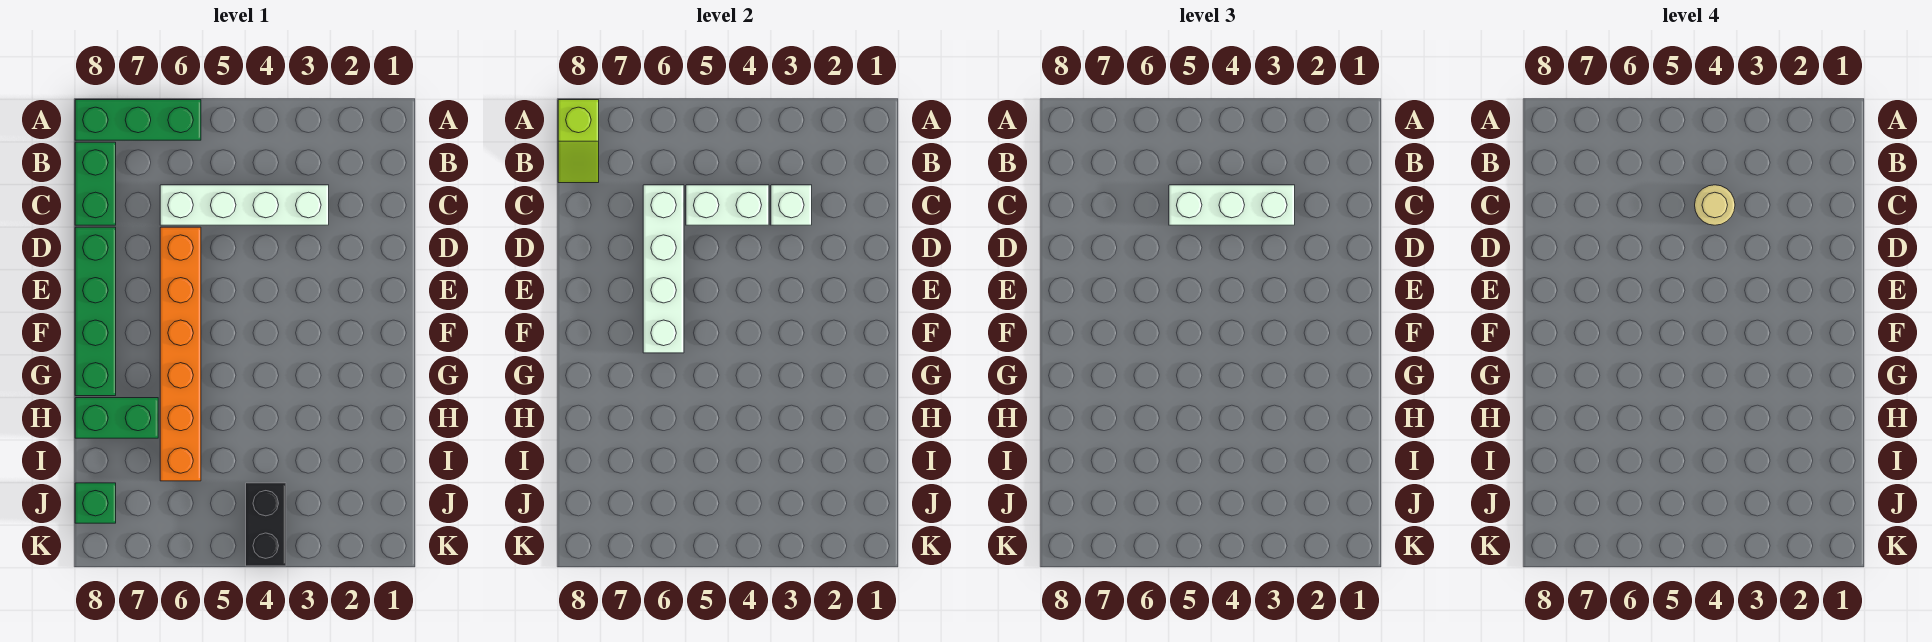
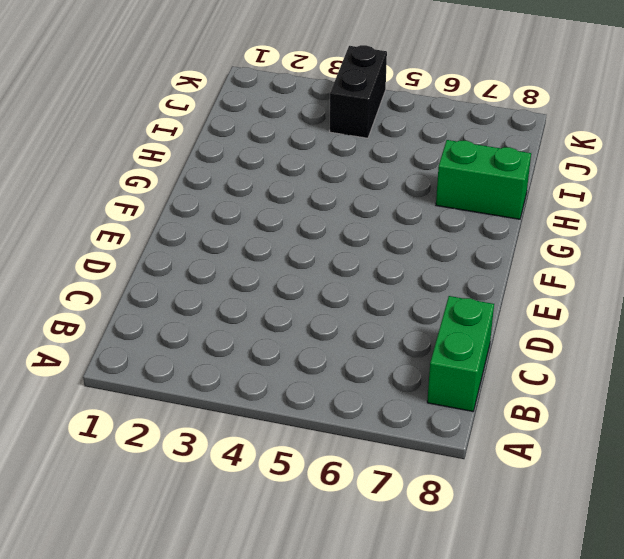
none -> green brick A6:A8 level 1
none -> white brick C3:C6 level 1
none -> orange brick D6:I6 level 1

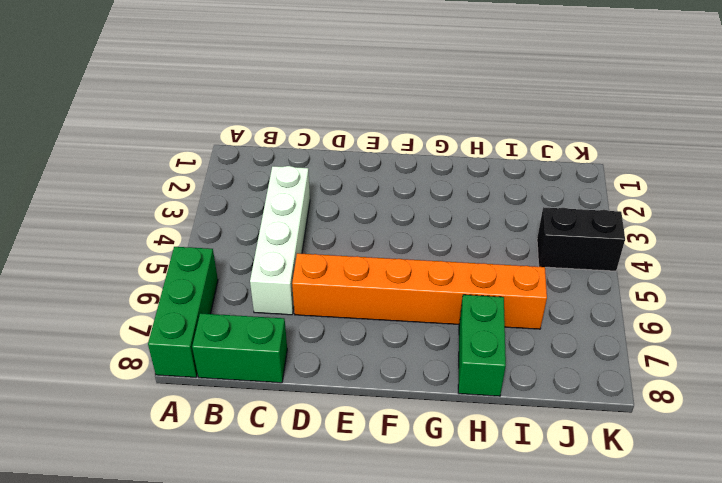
none -> green brick D8:G8 level 1
none -> green brick J8 level 1
none -> lime slope A8:B8 level 2 top A

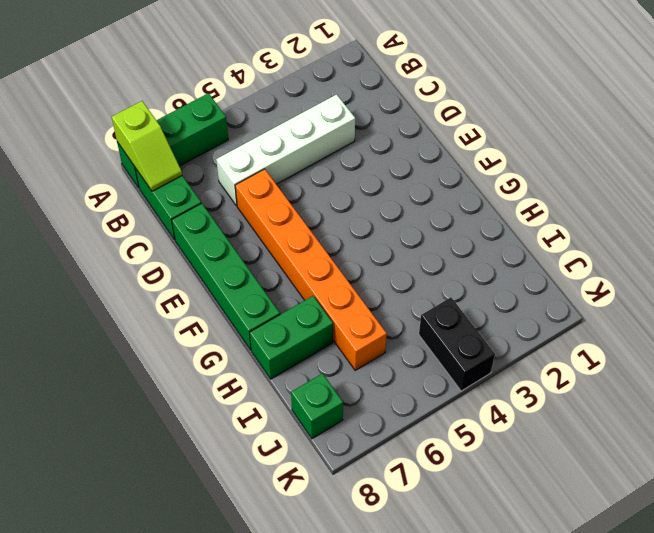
none -> white brick C3 level 2
none -> white brick C4:C5 level 2
none -> white brick C6:F6 level 2

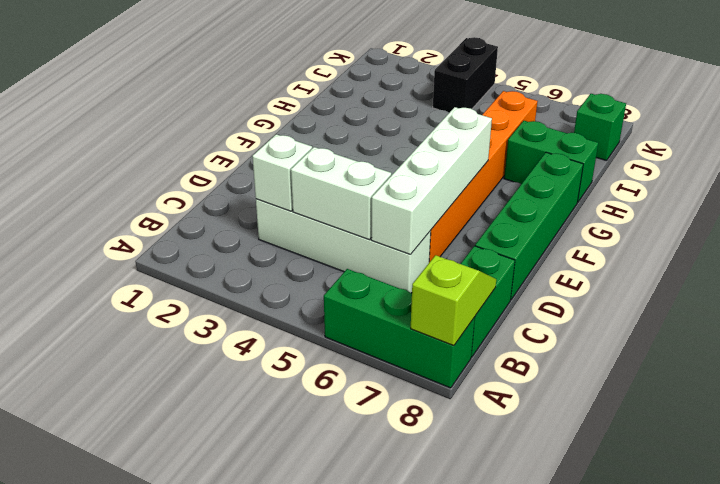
none -> white brick C3:C5 level 3
none -> tan round brick C4 level 4

